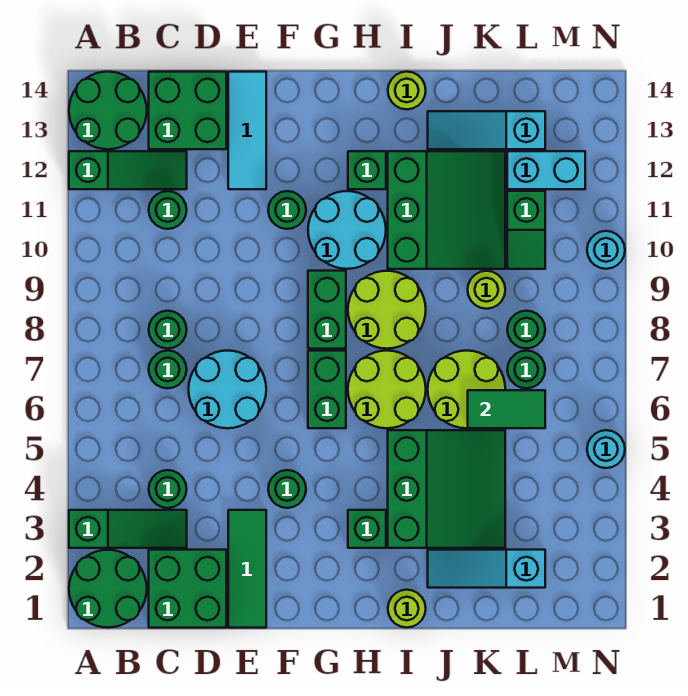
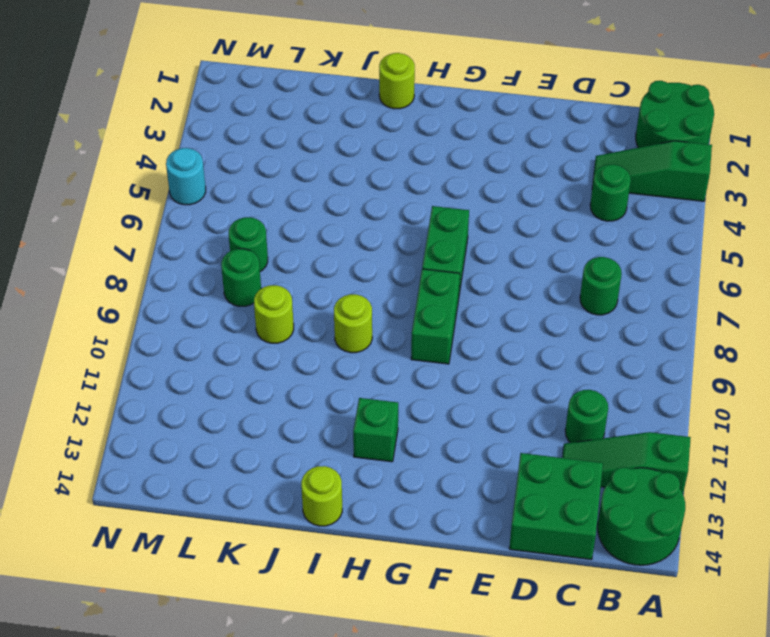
lime round brick I9 level 1 -> lime round brick H8:I9 level 1
none -> green brick C1:D2 level 1
none -> green round brick C8 level 1
none -> cyan round brick D6:E7 level 1
none -> green tile E1:E3 level 1

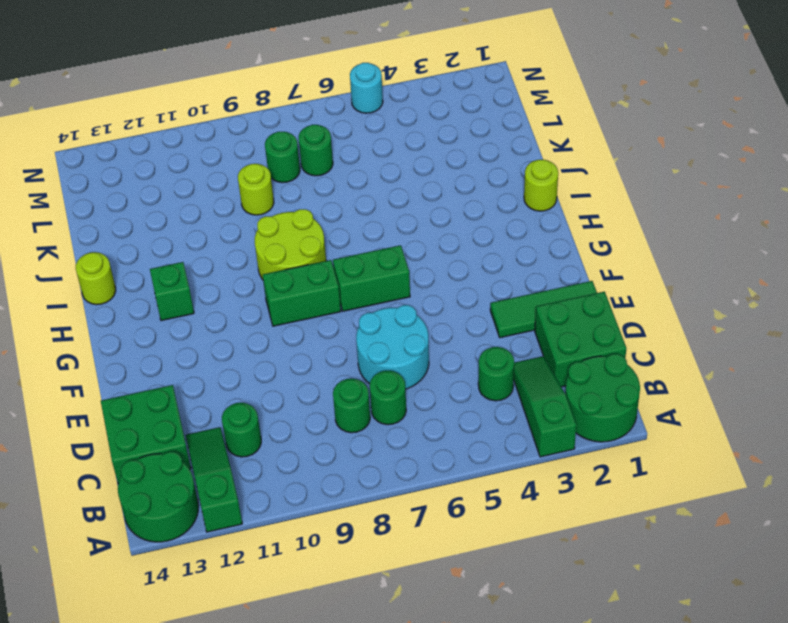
none -> cyan tile E12:E14 level 1
none -> green round brick F4 level 1
none -> green round brick F11 level 1
none -> cyan round brick G10:H11 level 1

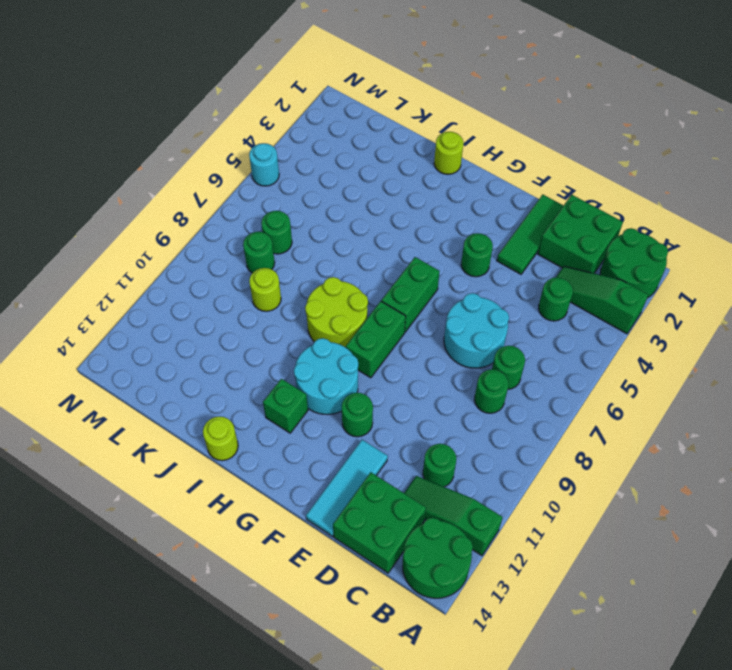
none -> green brick H3 level 1
none -> lime round brick H6:I7 level 1
none -> green slope I3:K5 level 1 top I
none -> green slope I10:K12 level 1 top I

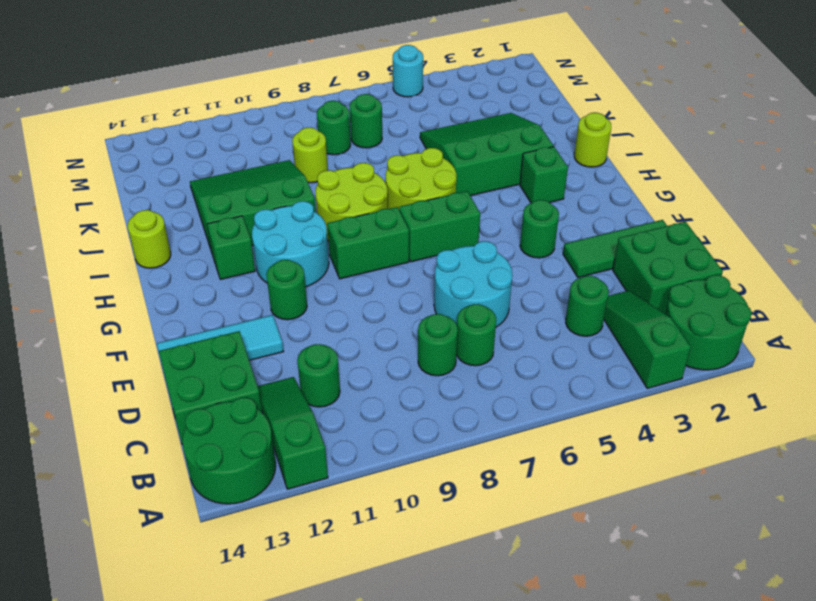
none -> cyan slope J2:L2 level 1 top L
none -> lime round brick J6:K7 level 1
none -> cyan slope J13:L13 level 1 top L
none -> green slope L10:L11 level 1 top 11

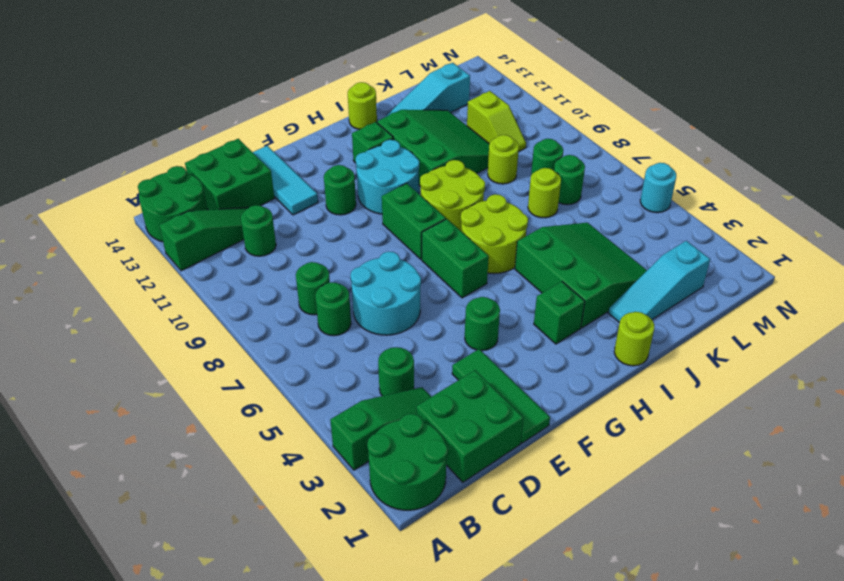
lime round brick K7 level 1 -> lime round brick J6:K7 level 1
lime slope L10:L11 level 1 top 11 -> green slope L10:L11 level 1 top 11
none -> cyan brick L12:M12 level 1
none -> cyan round brick N10 level 1
none -> green tile K6:L6 level 2

